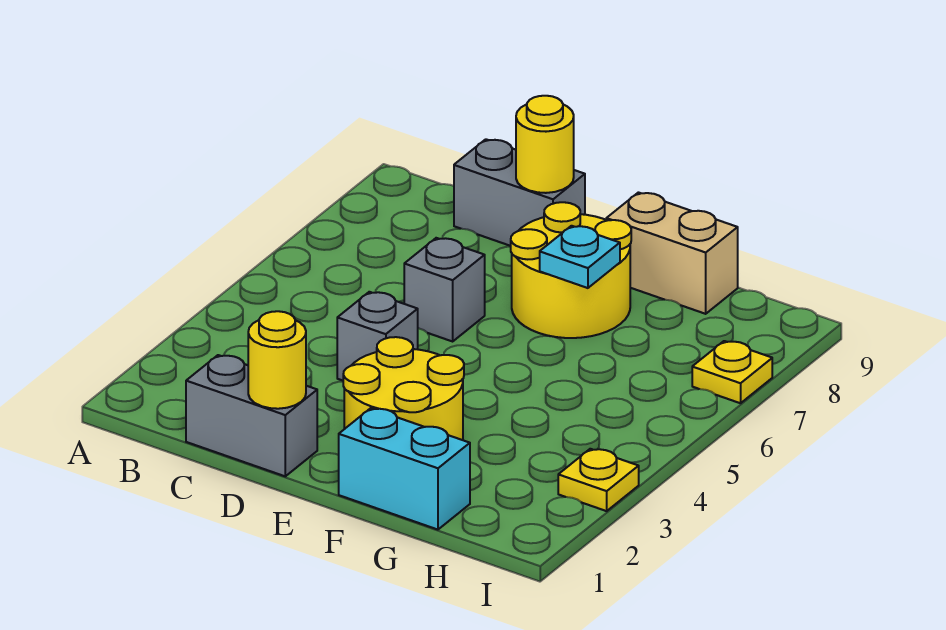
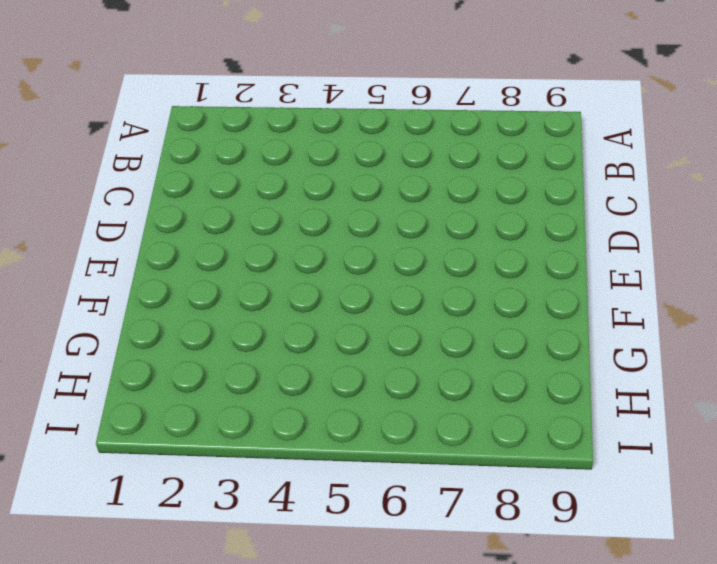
none -> grey brick C1:D1 level 1
none -> grey brick C9:D9 level 1
none -> grey brick D4 level 1

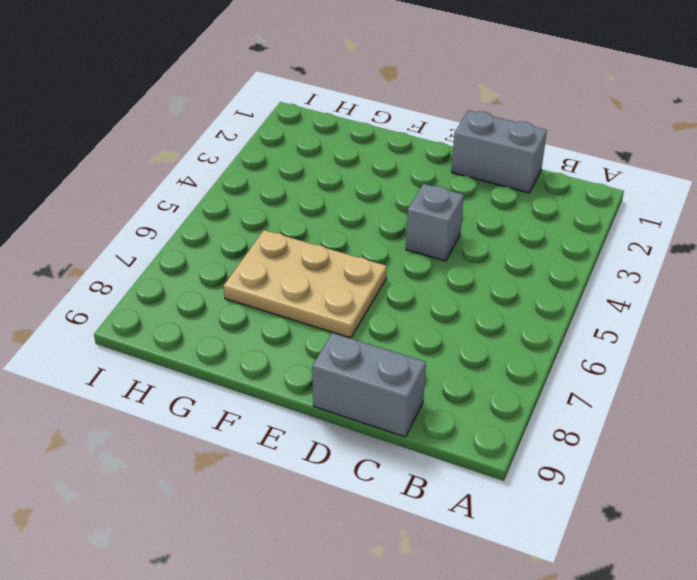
tan plate E6:G7 level 1 -> yellow round brick E7:F8 level 1
none -> grey brick D6 level 1
none -> yellow round brick E2:F3 level 1
none -> cyan brick F1:G1 level 1

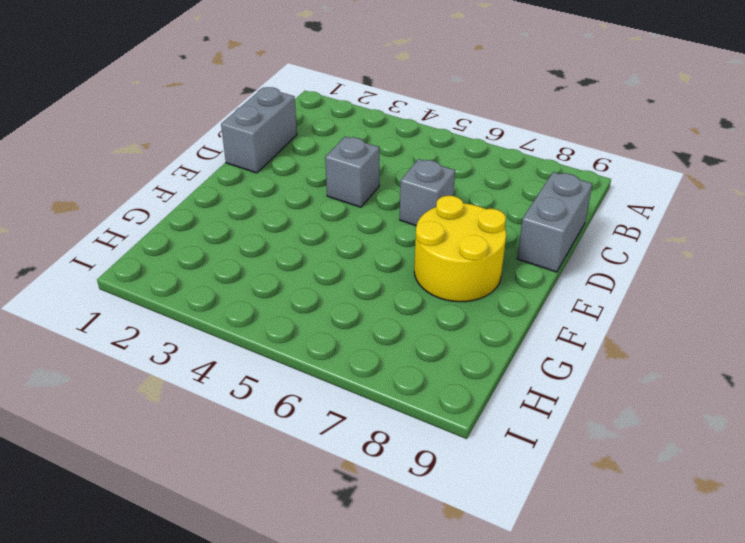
none -> yellow round brick E2:F3 level 1
none -> cyan brick F1:G1 level 1
none -> tan brick F9:G9 level 1

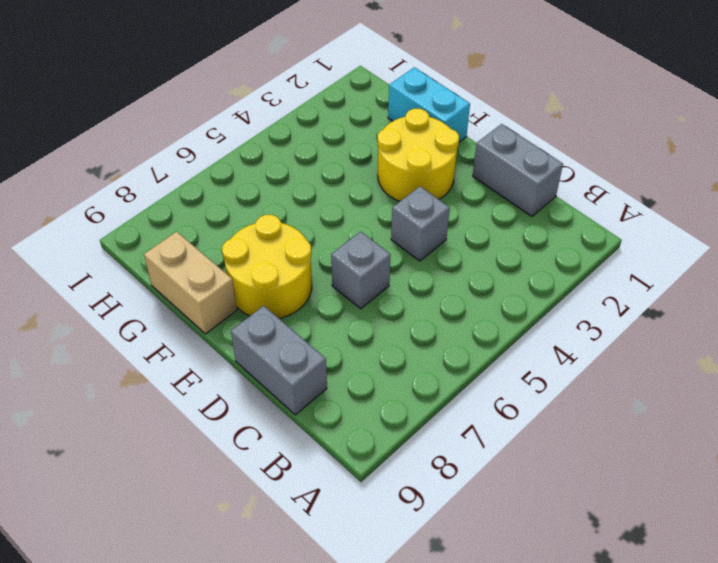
none -> yellow plate I3 level 1
none -> yellow plate I7 level 1
none -> yellow round brick D1 level 2

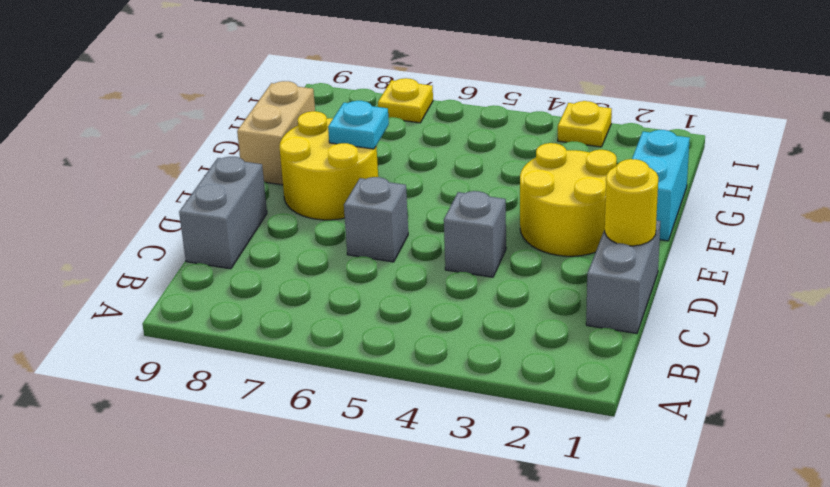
none -> yellow round brick D9 level 2

